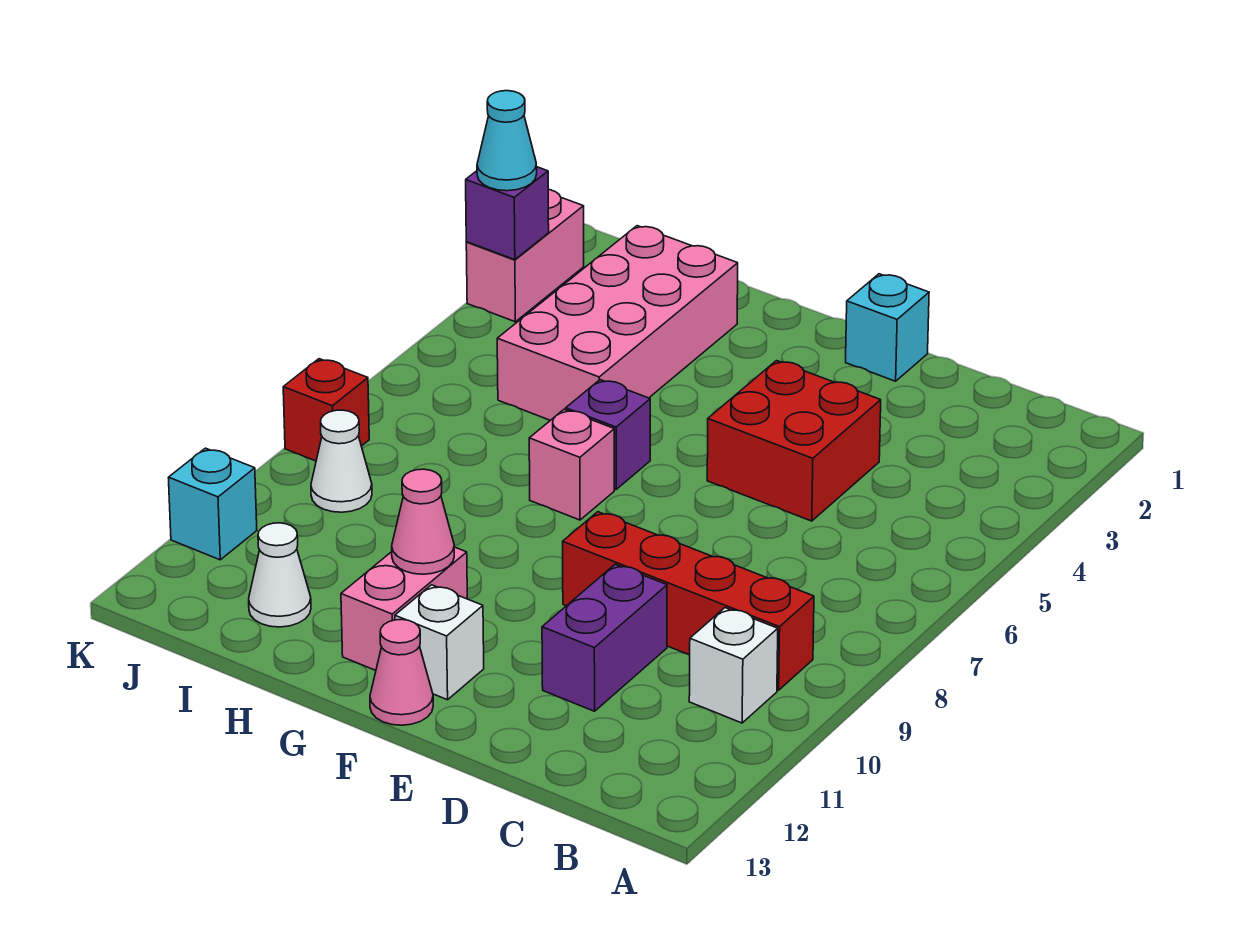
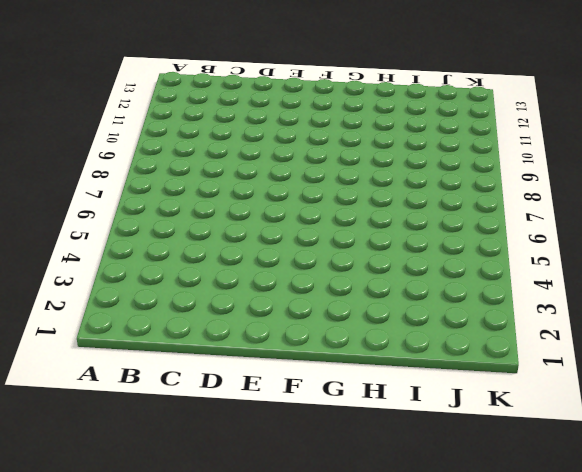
none -> red brick B9:E9 level 1
none -> white brick B10 level 1
none -> red brick D4:E5 level 1

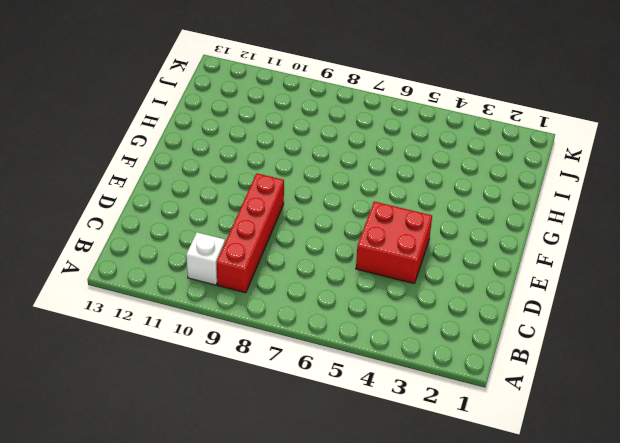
none -> purple brick D10:D11 level 1
none -> cyan brick E1 level 1
none -> white brick F12 level 1

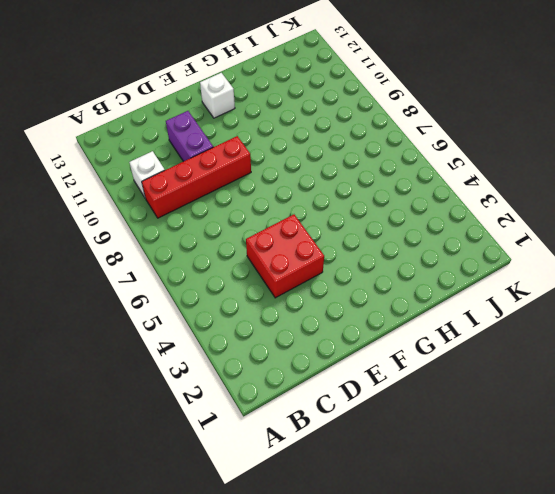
none -> cyan brick E1 level 1
none -> pink cone F13 level 1
none -> purple brick G6 level 1

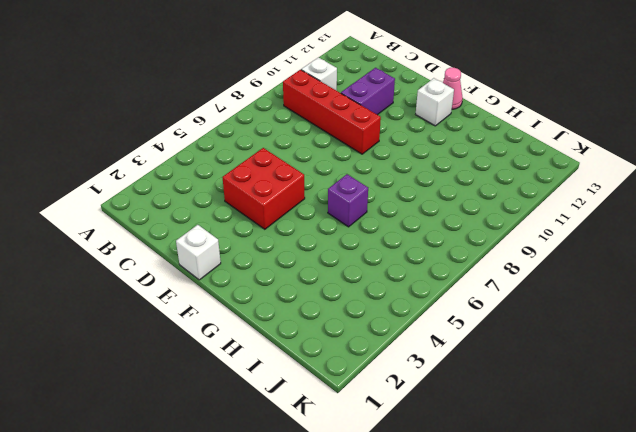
white brick E1 level 1 -> cyan brick E1 level 1
none -> pink brick G7 level 1
none -> pink brick G11:G12 level 1
none -> pink brick H2:I5 level 1

